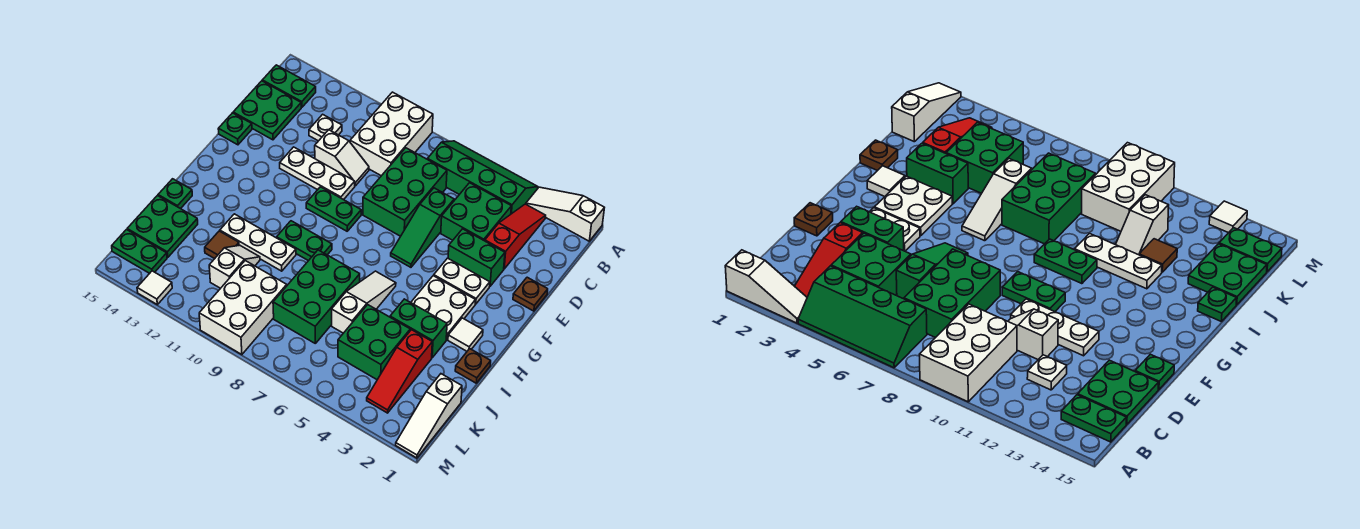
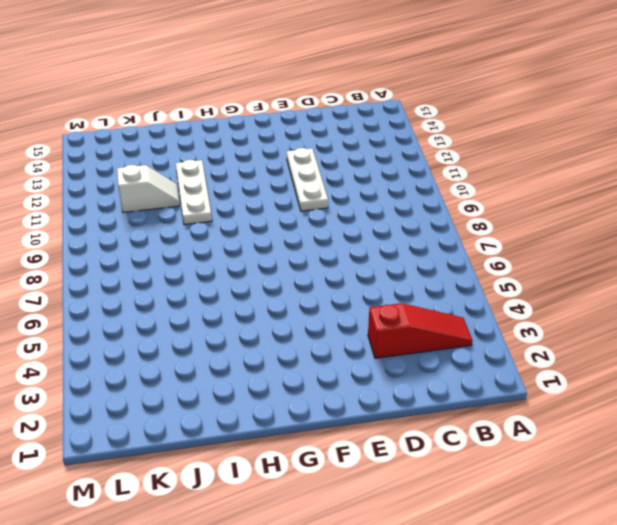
none -> white slope A1:A3 level 1 top 1
none -> green slope A4:B7 level 1 top B
none -> white brick A9:C10 level 1
none -> green plate B14:B15 level 1

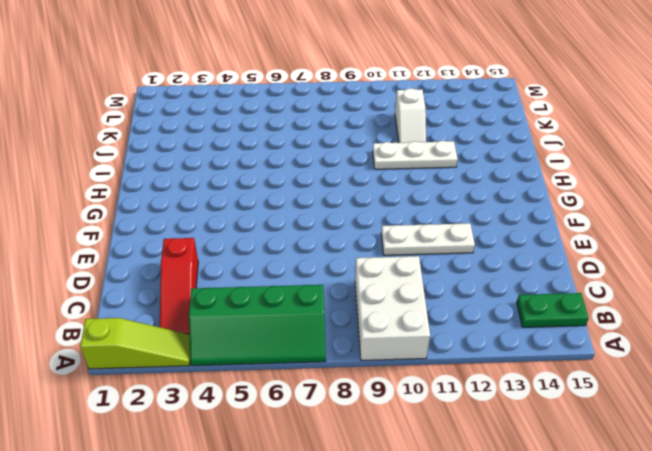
lime slope A1:A3 level 1 top 1 -> white slope A1:A3 level 1 top 1
none -> green brick C4:D5 level 1
none -> green brick C7:E8 level 1
none -> white plate C12 level 1
none -> green plate C14:D15 level 1

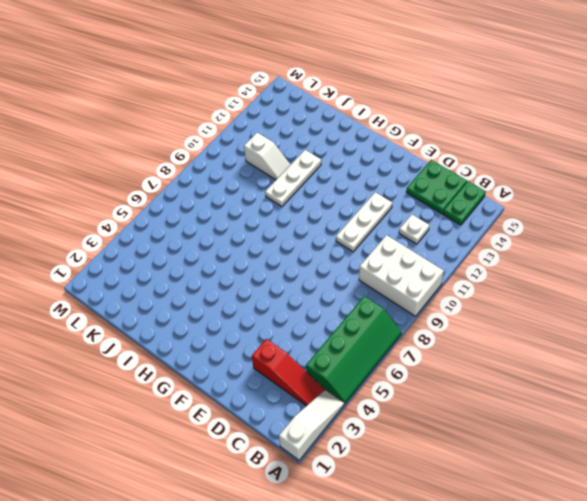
none -> green brick C4:D5 level 1
none -> green brick C7:E8 level 1
none -> green slope D6:F6 level 1 top D
none -> white slope D10:D11 level 1 top 11

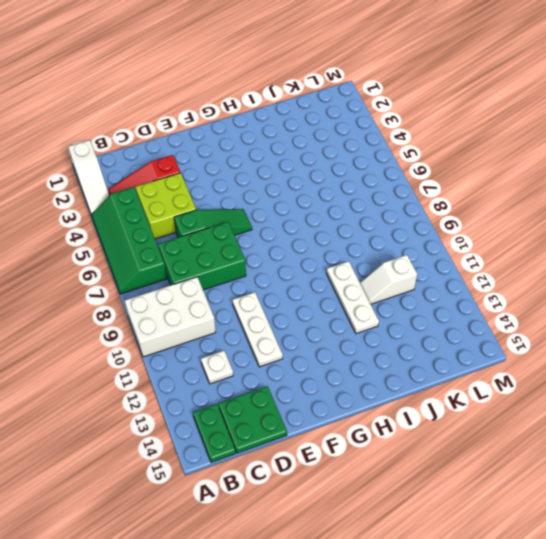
lime brick C4:D5 level 1 -> green brick C4:D5 level 1
none -> white slope D10:D11 level 1 top 11
none -> brown plate E1 level 1
none -> green brick E3:E4 level 1
none -> green plate E15 level 1

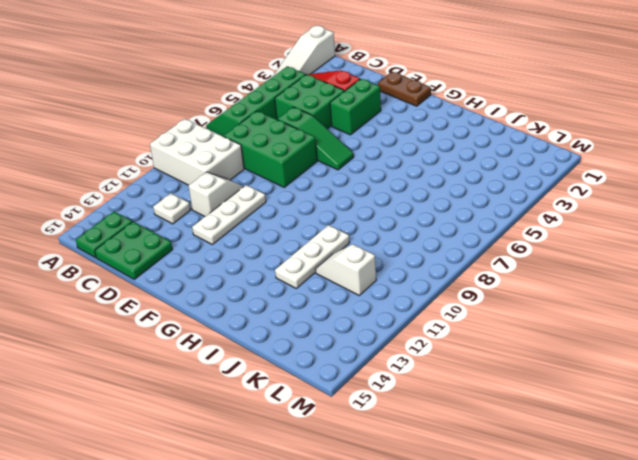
brown plate E1:F1 level 1 -> brown plate E1 level 1
none -> green plate E15 level 1
none -> white plate F3:F4 level 1
none -> green plate F9:F10 level 1
none -> white plate G3:H4 level 1

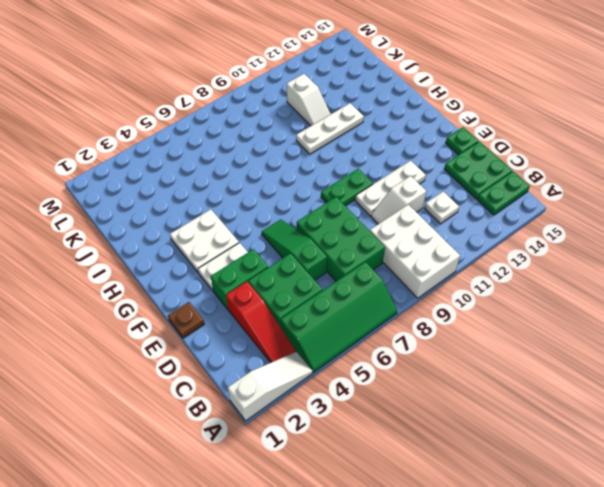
none -> white tile H2 level 1
none -> white slope H6:J6 level 1 top J
none -> green plate H9:H10 level 1
none -> brown plate I1 level 1

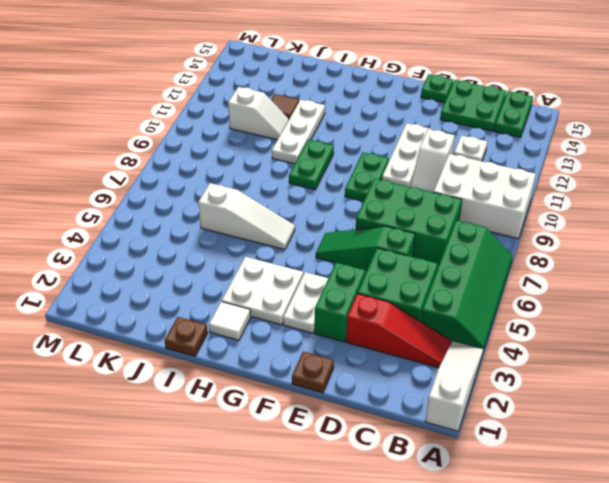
none -> green brick I3:I4 level 1
none -> green brick I7:K8 level 1
none -> green plate I15 level 1
none -> red slope J3:L3 level 1 top J

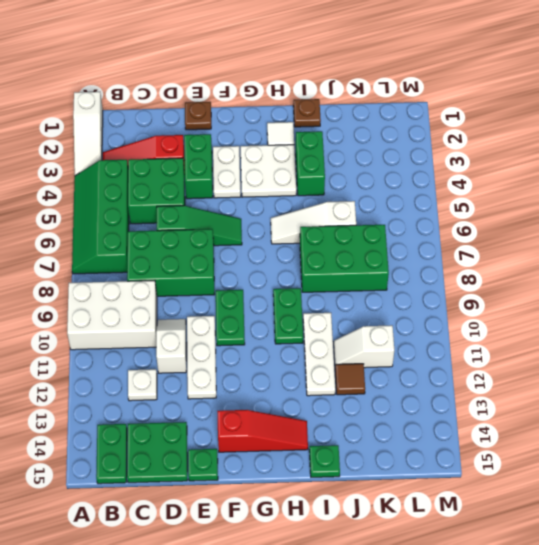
red slope F14:H14 level 1 top F -> red slope J3:L3 level 1 top J
none -> green brick J4:K5 level 1
none -> green plate J14:K15 level 1
none -> white slope K1:M1 level 1 top K
none -> white brick K9:M10 level 1

